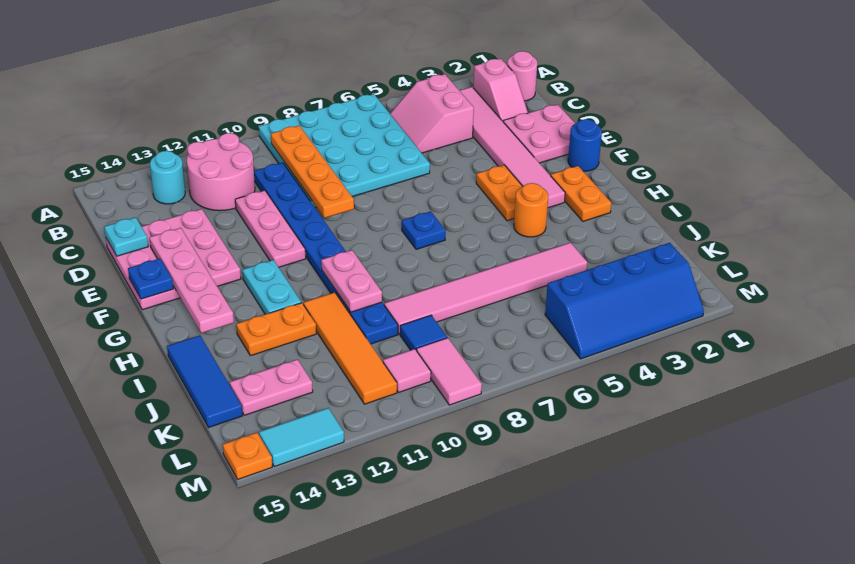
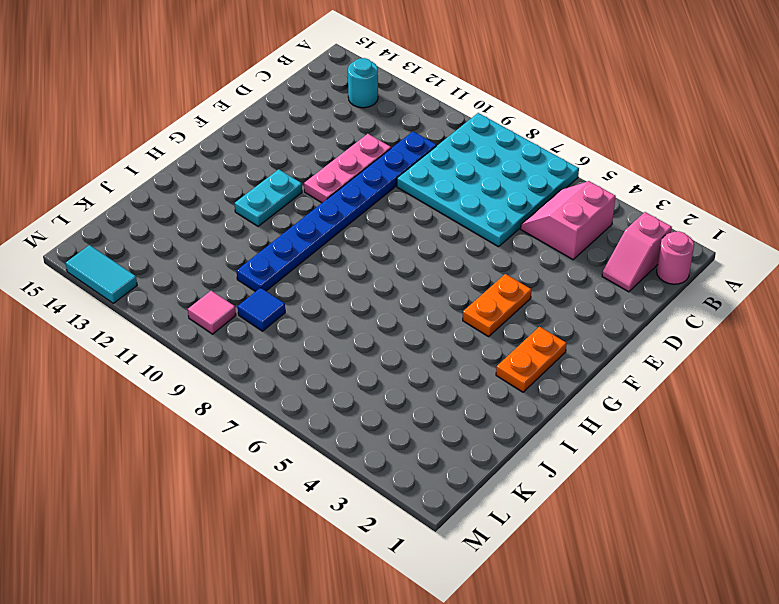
none -> pink tile B3:G3 level 1
none -> pink round brick B11:C12 level 1
none -> pink plate D1:E2 level 1
none -> pink plate D13:F15 level 1

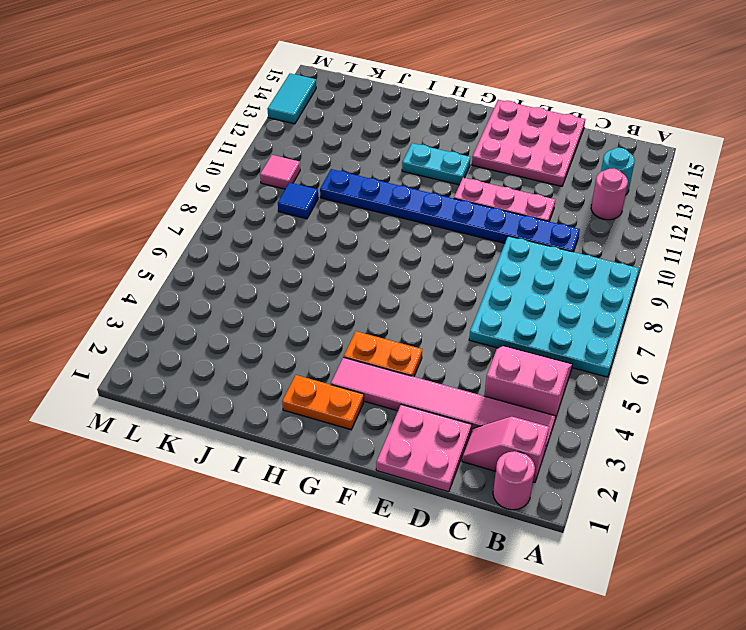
pink round brick B12 level 1 -> pink round brick B11:C12 level 1
none -> blue round brick F1 level 1
none -> blue plate G7 level 1
none -> orange round brick H4 level 1
none -> orange tile I11:L11 level 1

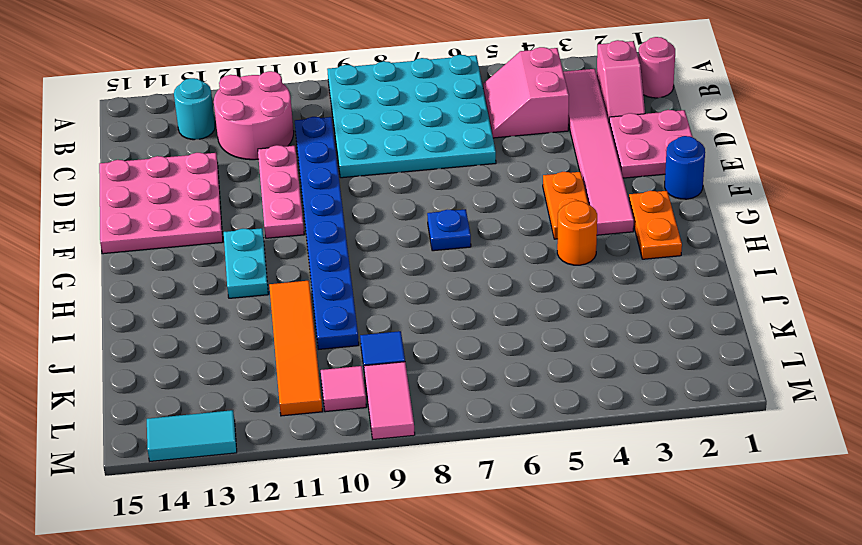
none -> orange plate I12:I13 level 1
none -> blue tile I15:K15 level 1
none -> pink tile J4:J9 level 1
none -> pink plate K13:K14 level 1

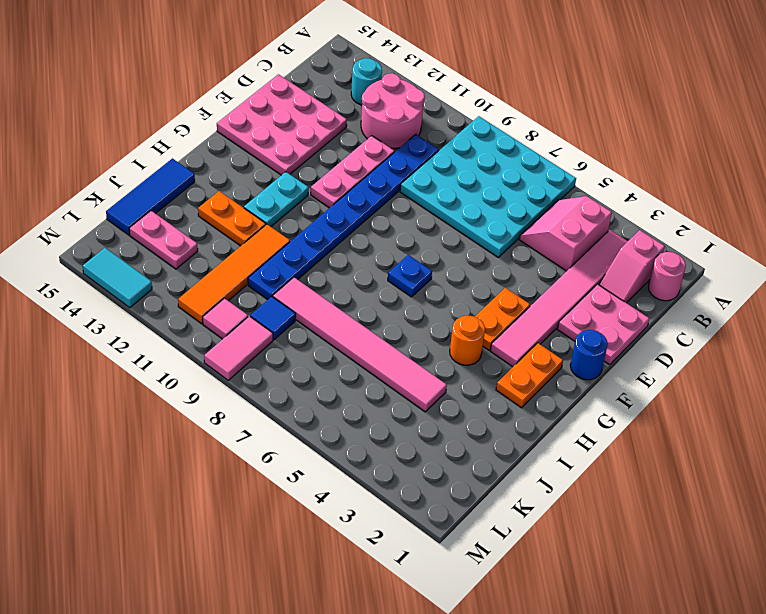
none -> blue slope L2:M5 level 1 top L
none -> orange plate M15 level 1
none -> orange plate B9:E9 level 2
none -> cyan plate D15 level 2

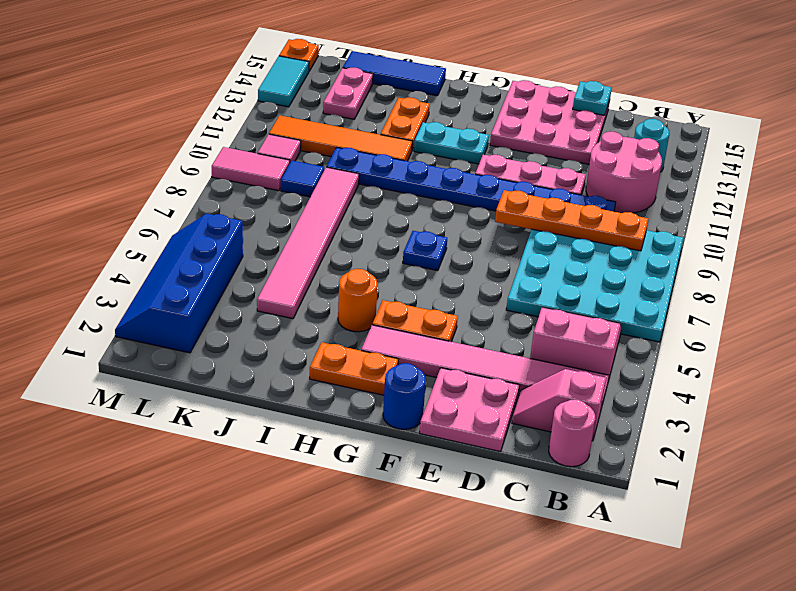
none -> pink plate E14:H14 level 2
none -> blue plate F15 level 2
none -> pink plate H10:I10 level 2

